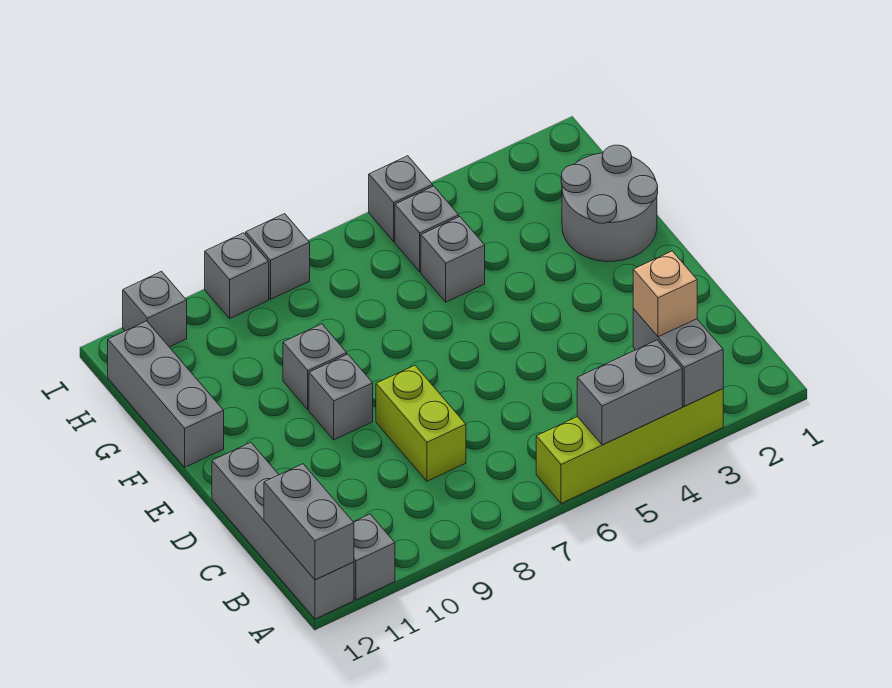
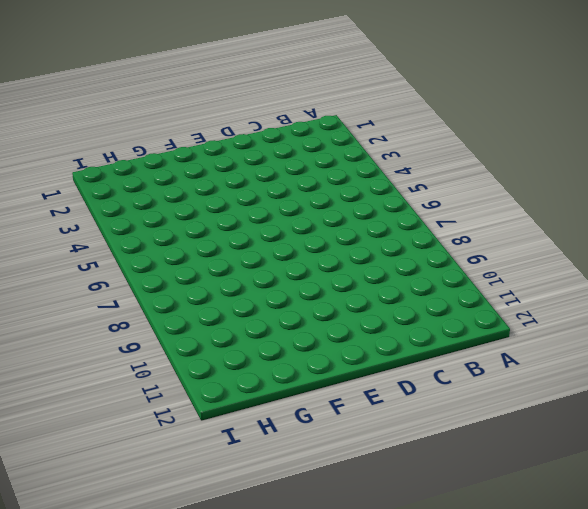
none -> lime brick A3:A6 level 1
none -> grey brick A11 level 1
none -> grey brick A12:D12 level 1

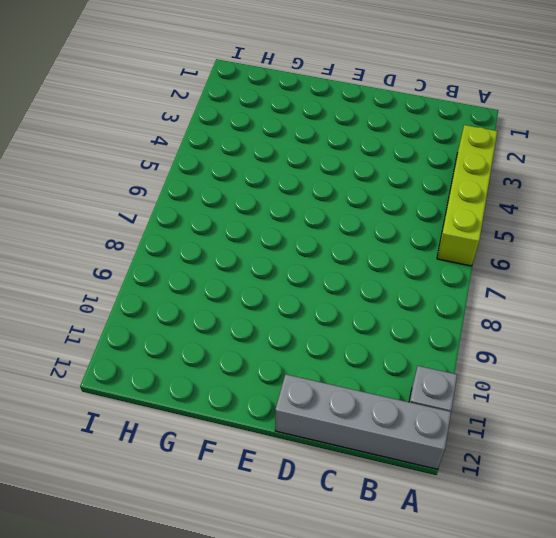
none -> lime brick C8:D8 level 1
none -> grey brick E9 level 1
none -> grey round brick F1:G2 level 1

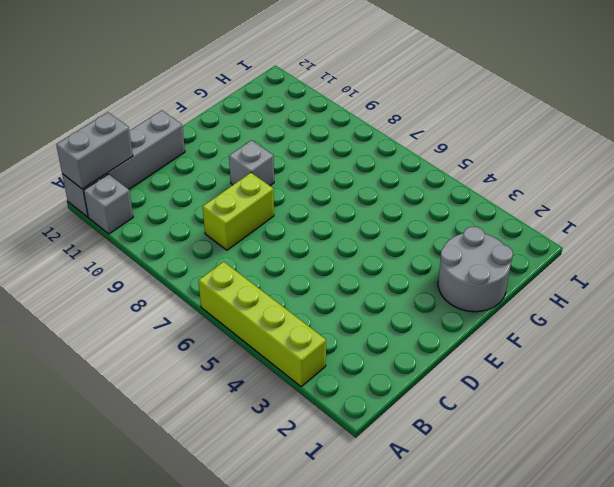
none -> grey brick F9 level 1
none -> grey brick F12:H12 level 1
none -> grey brick G5 level 1

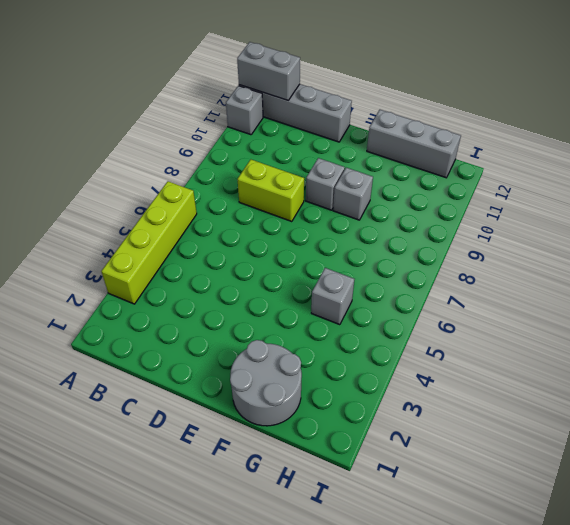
none -> grey brick H5 level 1
none -> grey brick I5 level 1
none -> grey brick I8 level 1

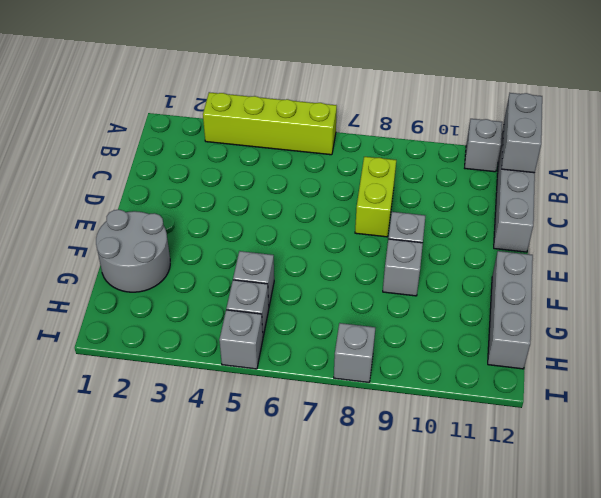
none -> grey brick I9 level 1
none -> grey brick I11 level 1
none -> grey brick A3:B3 level 2

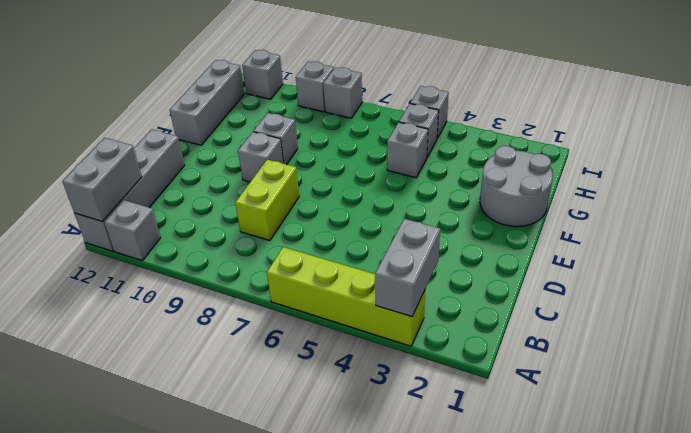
none -> grey brick A4:A5 level 2
none -> tan brick B3 level 3

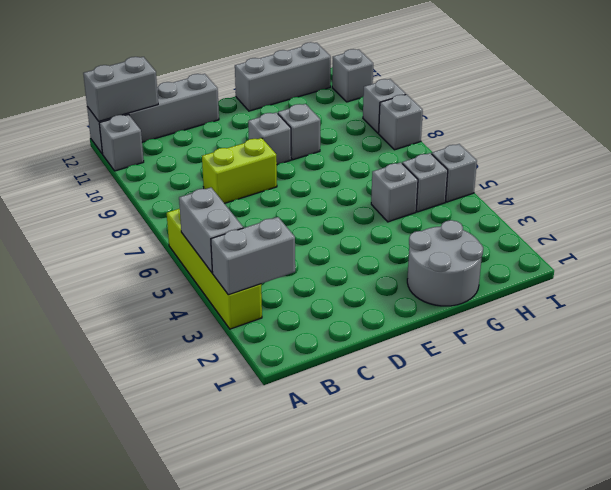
none -> tan brick B3 level 3

